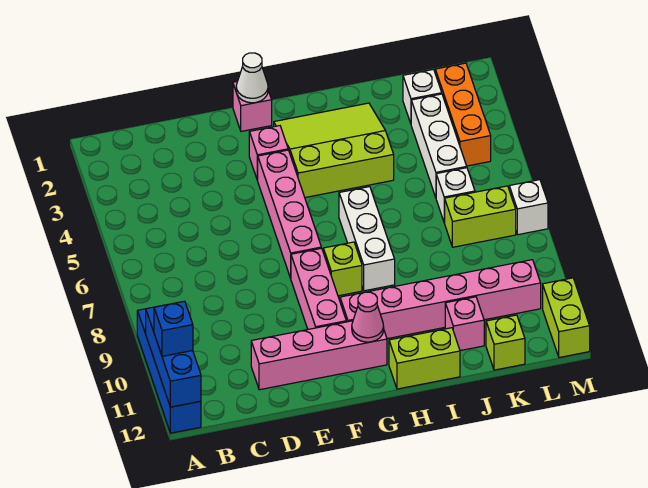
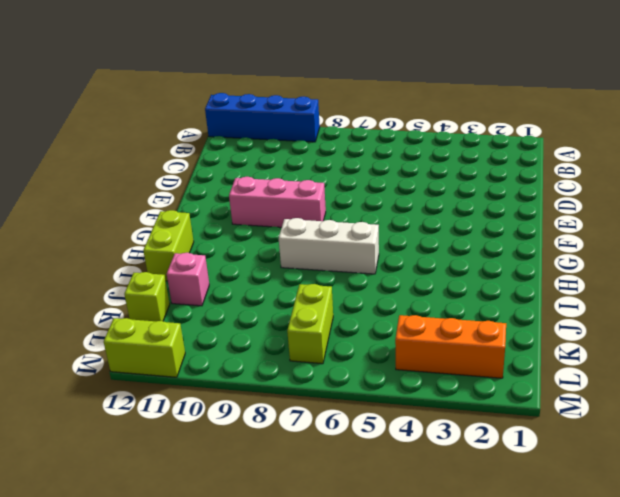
none -> pink brick D11:G11 level 1
none -> pink brick F1 level 1
none -> pink brick F3 level 1

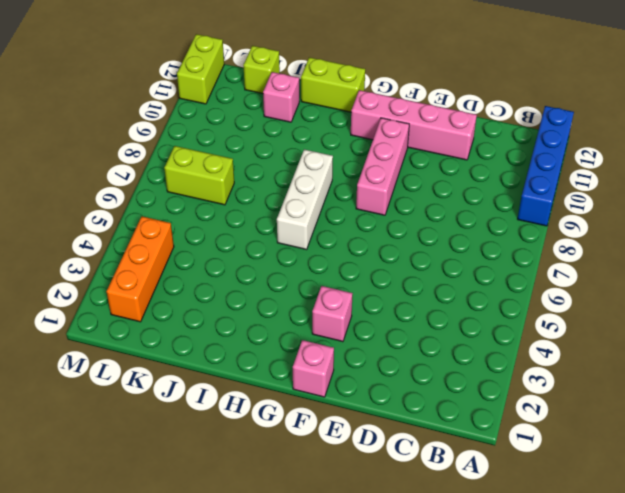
none -> pink brick F4:F7 level 1
none -> lime slope G2:I4 level 1 top 4
none -> lime brick G8 level 1

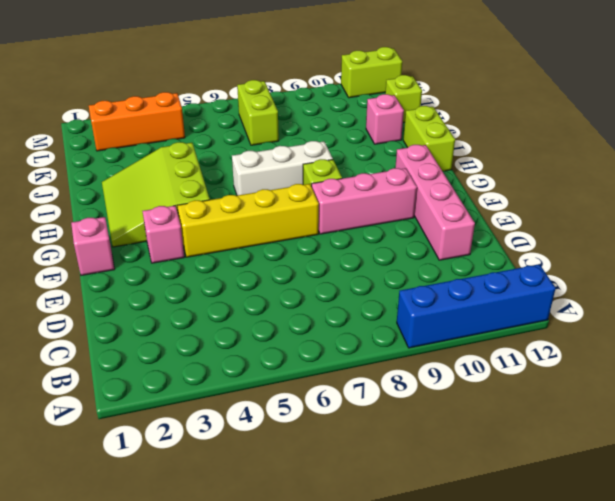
yellow brick F4:F7 level 1 -> pink brick F4:F7 level 1
none -> pink brick G10:L10 level 1
none -> white brick K2 level 1
none -> white brick K3:K5 level 1

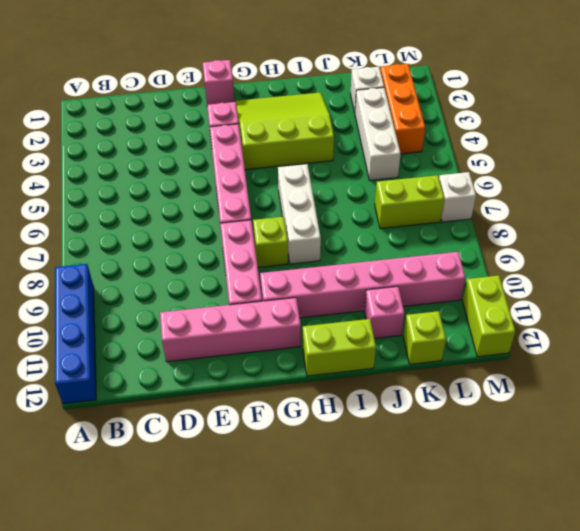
none -> white brick K6 level 1
none -> blue brick A10:A12 level 2
none -> white cone F1 level 2

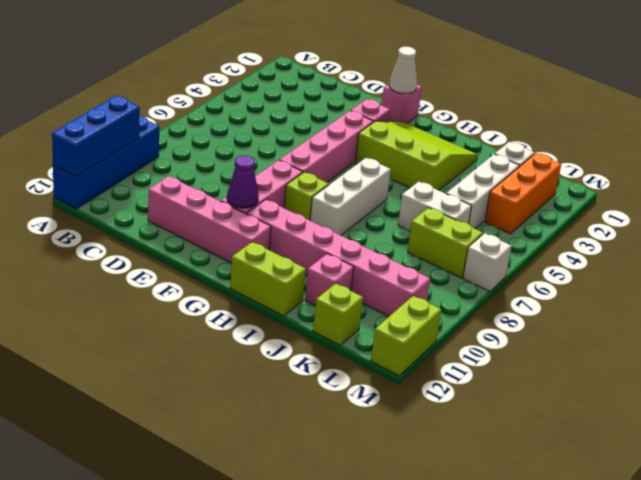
purple cone F10 level 2 -> none
white brick J6:K6 level 1 -> white brick K6 level 1
none -> pink cone G11 level 2
none -> blue brick A11 level 3

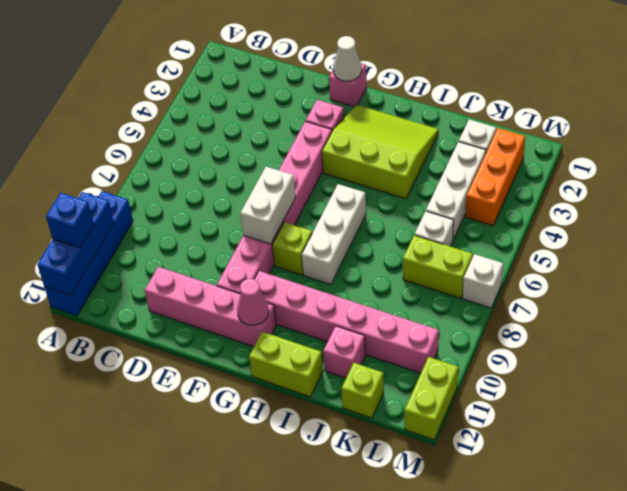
white brick F7:F8 level 2 -> none

